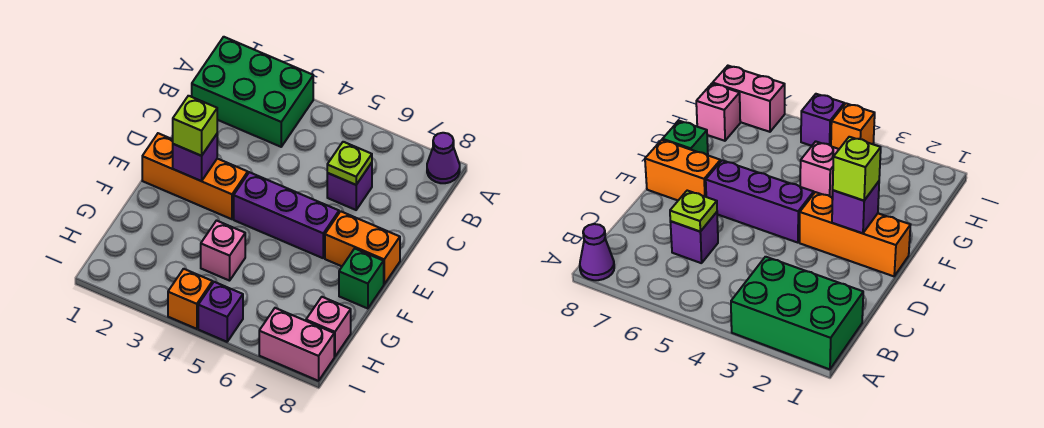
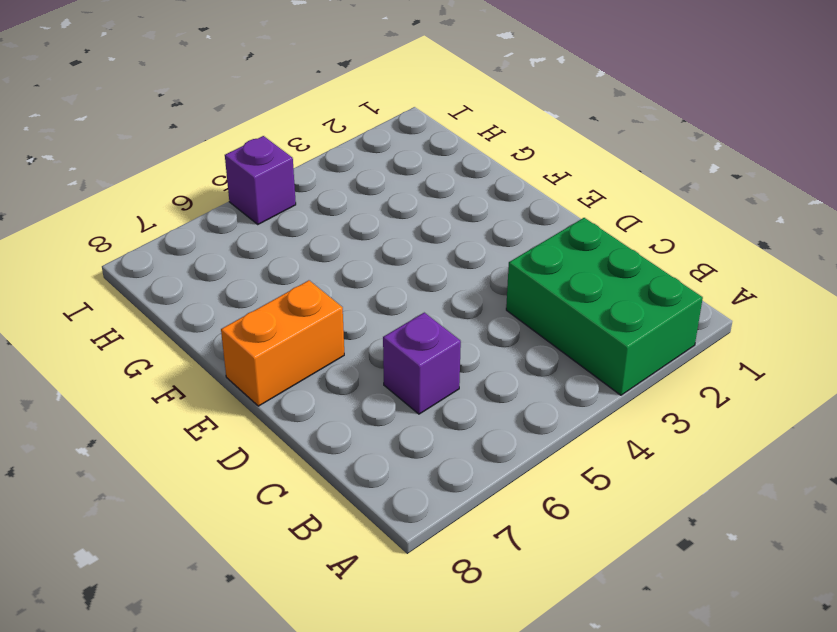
green brick A2:C3 level 1 -> green brick A1:B3 level 1
none -> purple cone A8 level 1
none -> orange brick E1:E3 level 1
none -> purple brick E4:E6 level 1

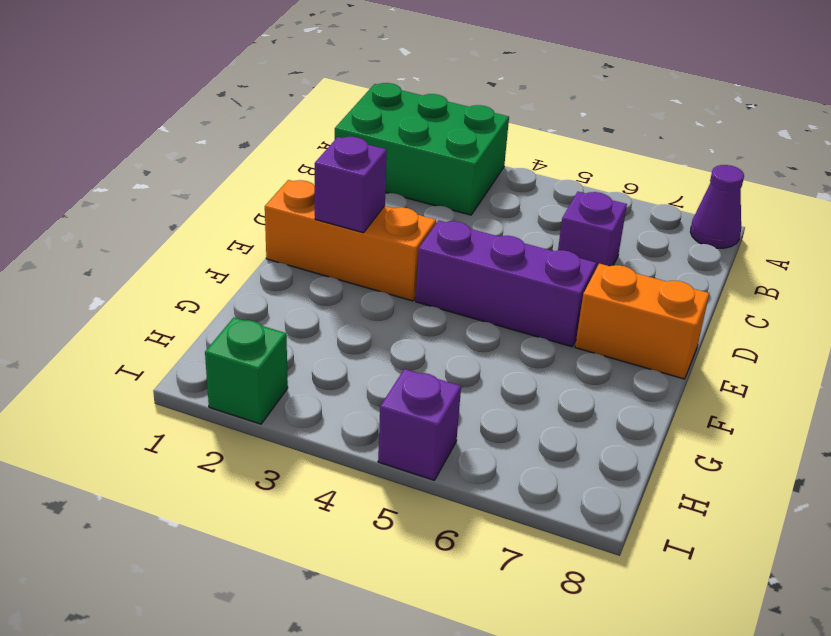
green brick I2 level 1 -> green brick F8 level 1
none -> pink brick G4 level 1
none -> pink brick H8 level 1
none -> orange brick I4 level 1

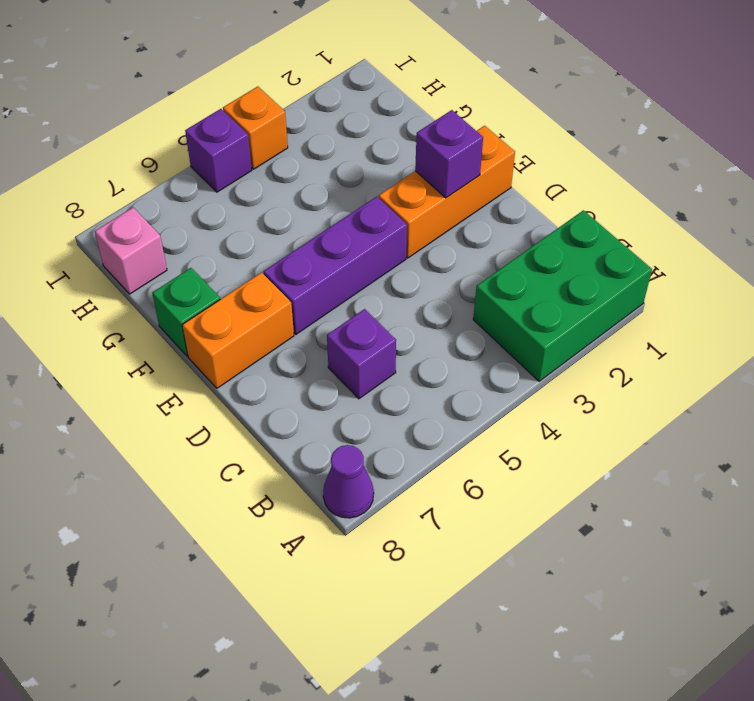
none -> pink brick G4 level 1
none -> pink brick I7:I8 level 1
none -> lime plate C6 level 2

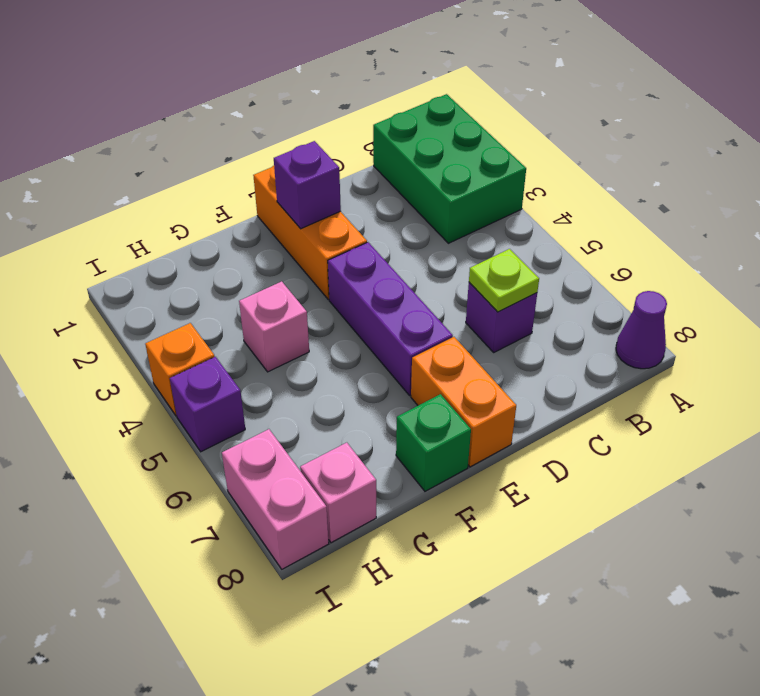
none -> lime brick E2 level 3

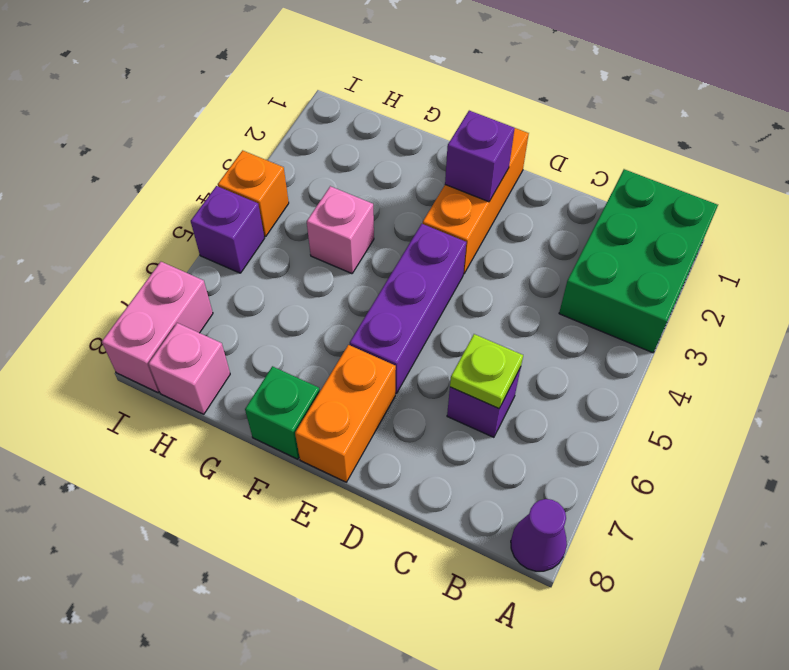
none -> lime brick E2 level 3

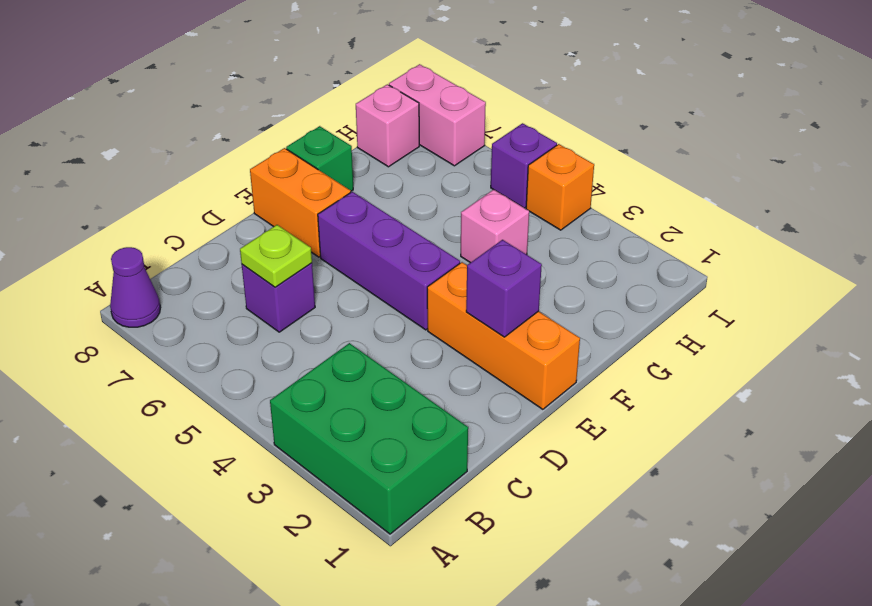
none -> lime brick E2 level 3

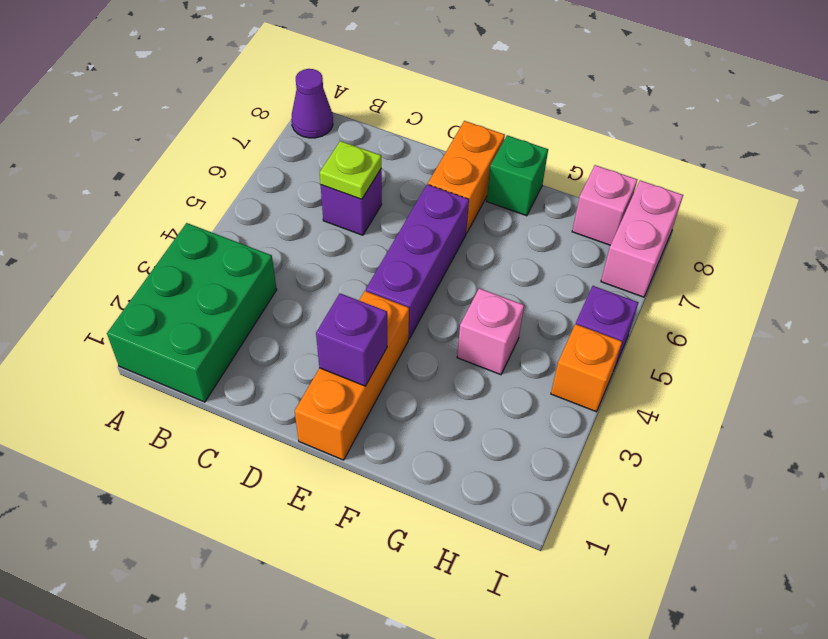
none -> lime brick E2 level 3

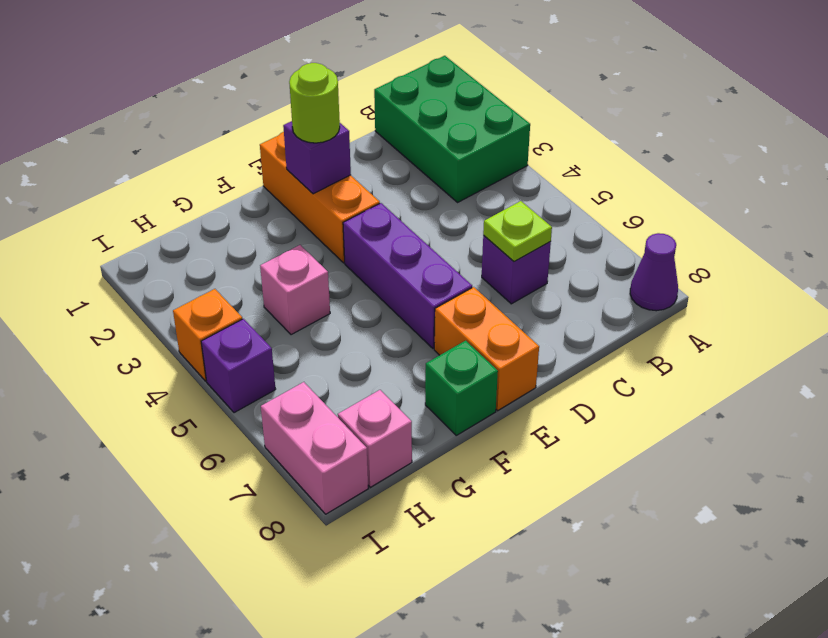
lime round brick E2 level 3 -> lime brick E2 level 3

